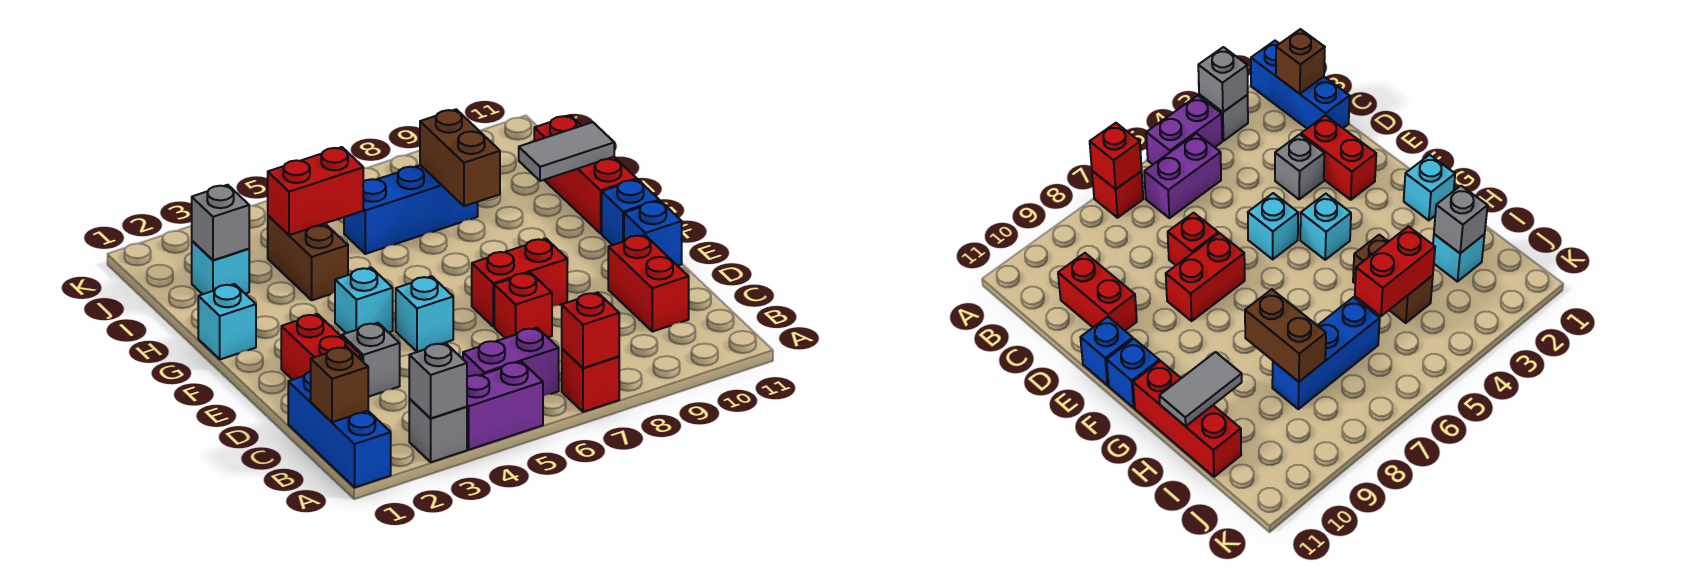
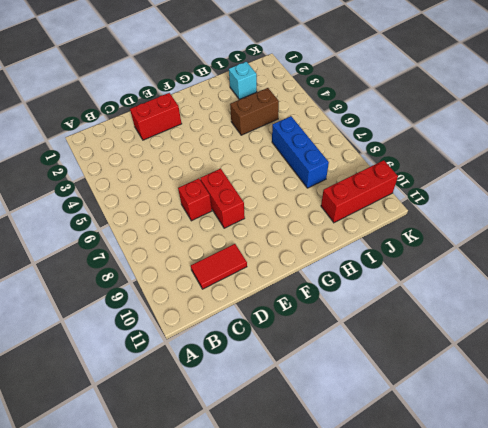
red tile C10:D10 level 1 -> red brick C10:D10 level 1
red brick I10:K10 level 1 -> red brick G11:I11 level 1
none -> blue brick A1:C1 level 1
none -> grey brick A3 level 1
none -> purple brick A4:A5 level 1

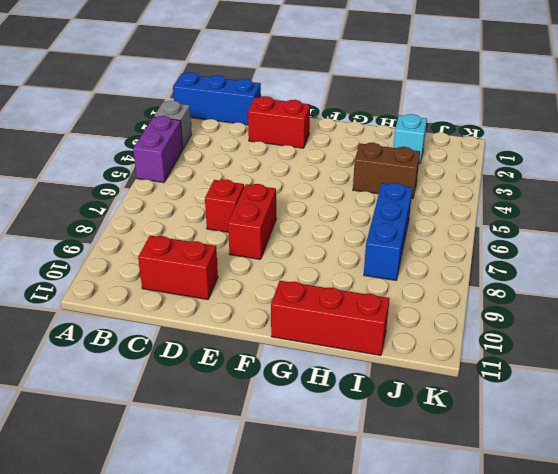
none -> red brick A7 level 1
none -> purple brick B5:B6 level 1
none -> grey brick D3 level 1

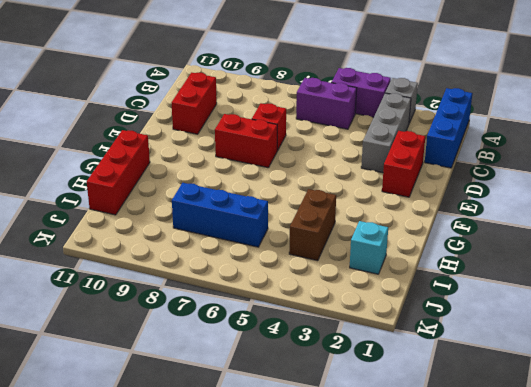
grey brick B3:D3 level 1 -> grey brick D3 level 1
none -> red brick A7 level 1
none -> cyan brick E5 level 1
none -> blue brick E11 level 1

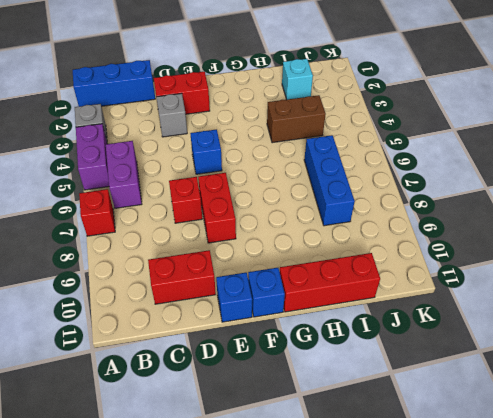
blue brick E5 level 1 -> cyan brick E5 level 1
none -> cyan brick F4 level 1
none -> cyan brick G1 level 1
none -> grey brick A3 level 2

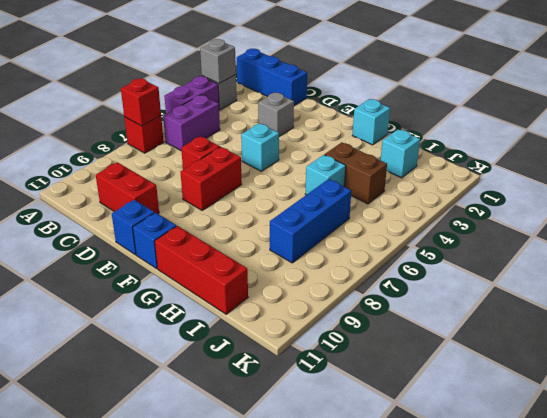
cyan brick H5 level 1 -> cyan brick F4 level 1
none -> red brick D2:E2 level 1
none -> brown brick B1 level 2
none -> brown brick H8:I8 level 2

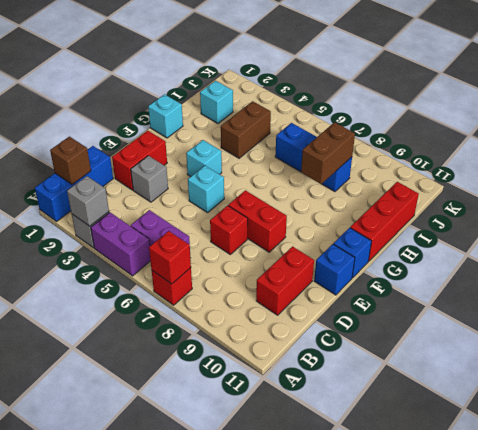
none -> grey tile H10:H11 level 2
none -> grey brick I2 level 2
none -> red brick I4:I5 level 2

